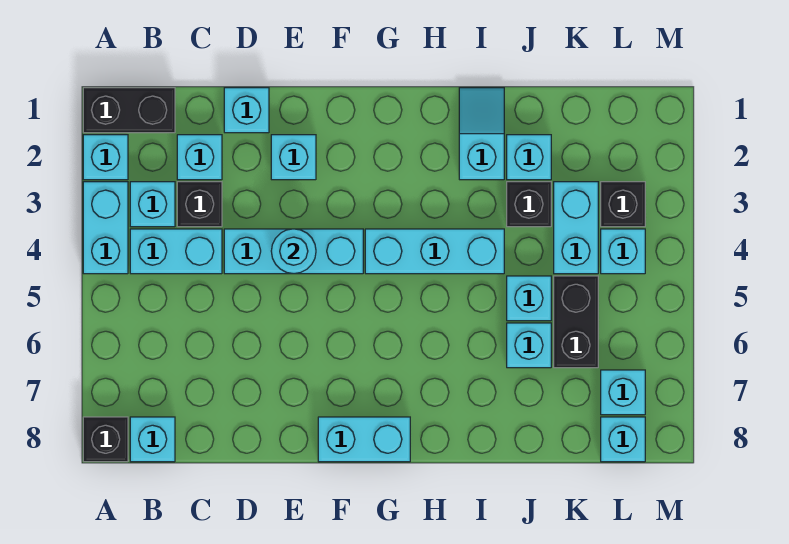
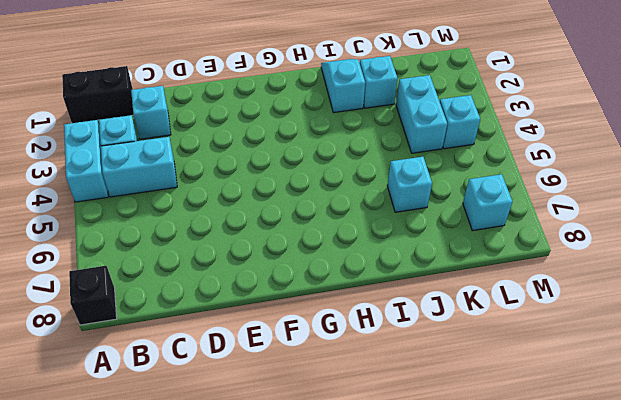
none -> cyan brick A2 level 1
none -> cyan brick B8 level 1
none -> black brick C3 level 1

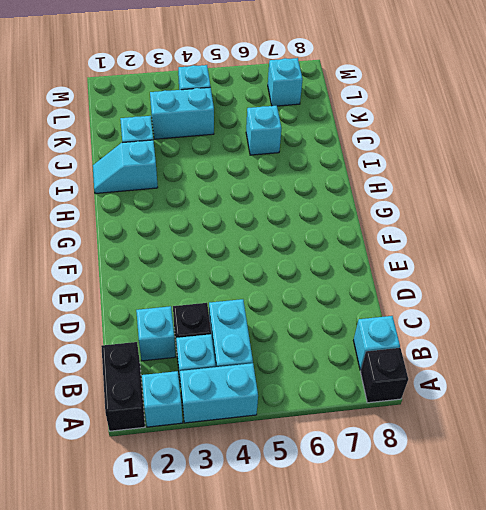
none -> cyan brick D1 level 1
none -> cyan brick D4:F4 level 1
none -> cyan brick E2 level 1

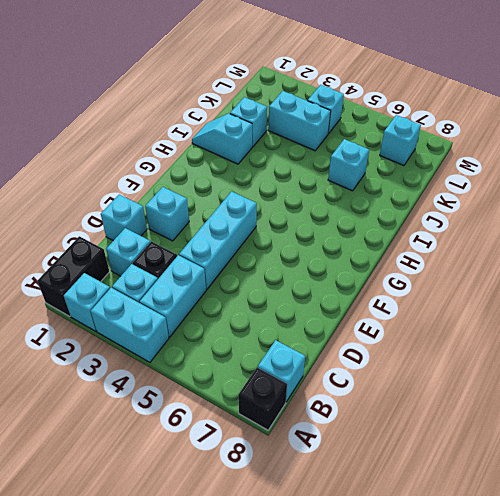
none -> cyan brick F8:G8 level 1
none -> cyan brick G4:I4 level 1
none -> black brick J3 level 1

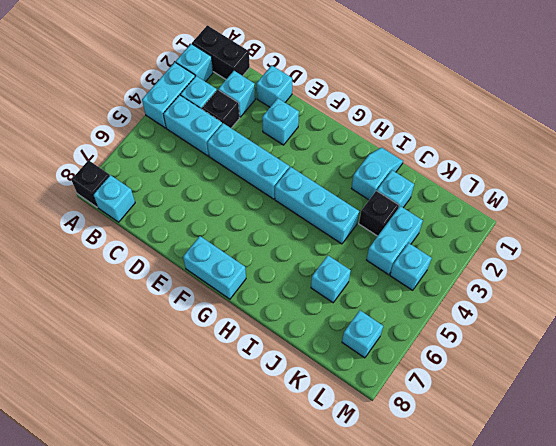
none -> cyan brick J5 level 1
none -> black brick K5:K6 level 1
none -> black brick L3 level 1

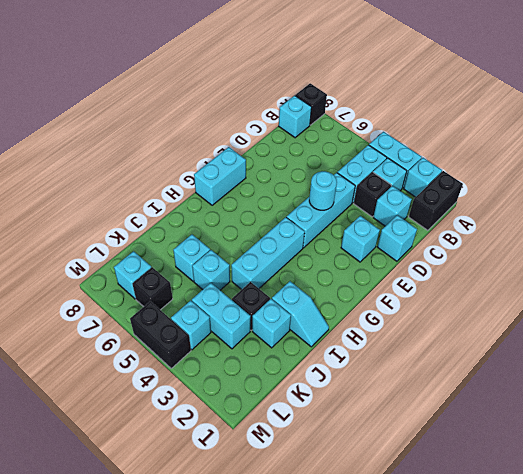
black brick L6 level 1 -> black brick L3 level 1
black brick M4:M5 level 1 -> black brick K5:K6 level 1
none -> cyan brick L8 level 1

